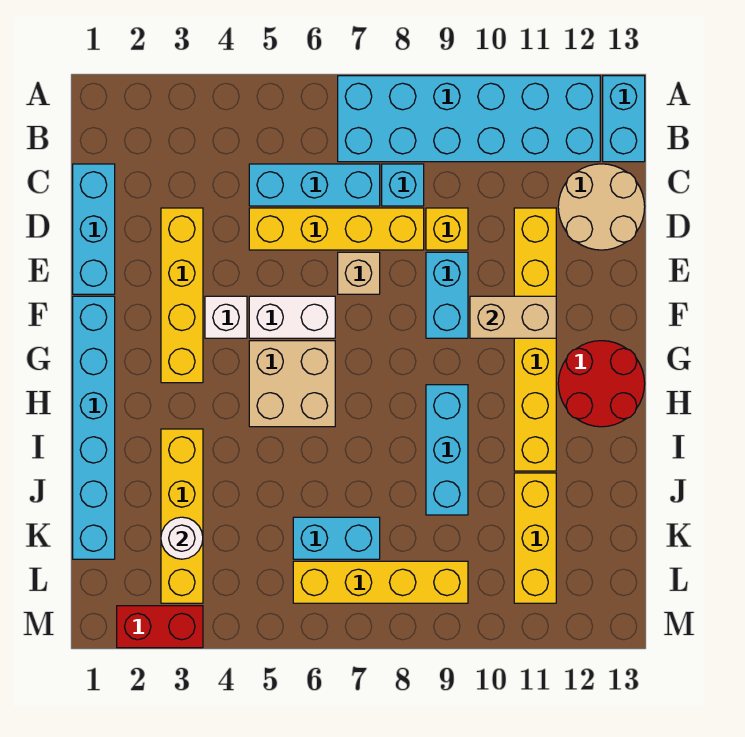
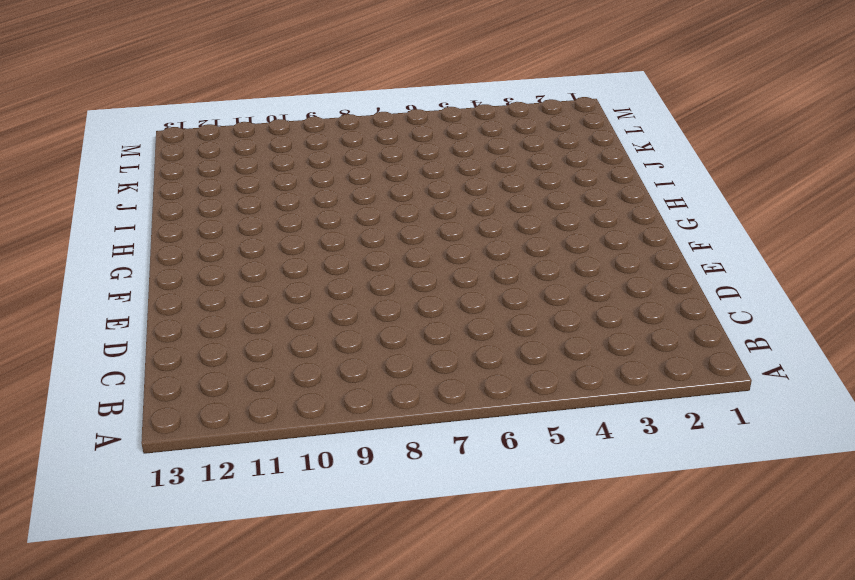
none -> cyan brick A7:B12 level 1
none -> cyan brick A13:B13 level 1
none -> cyan brick C1:E1 level 1

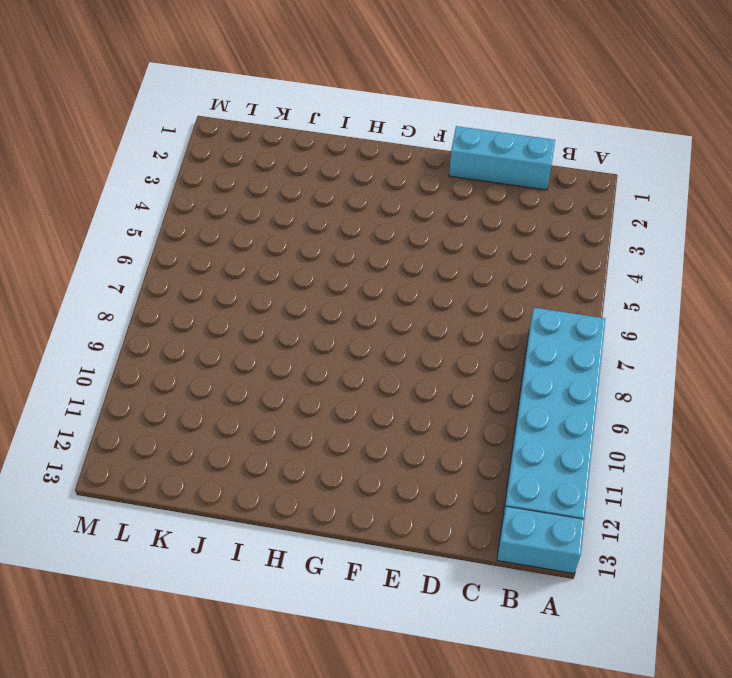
none -> cyan brick C5:C7 level 1
none -> cyan brick C8 level 1
none -> tan round brick C12:D13 level 1

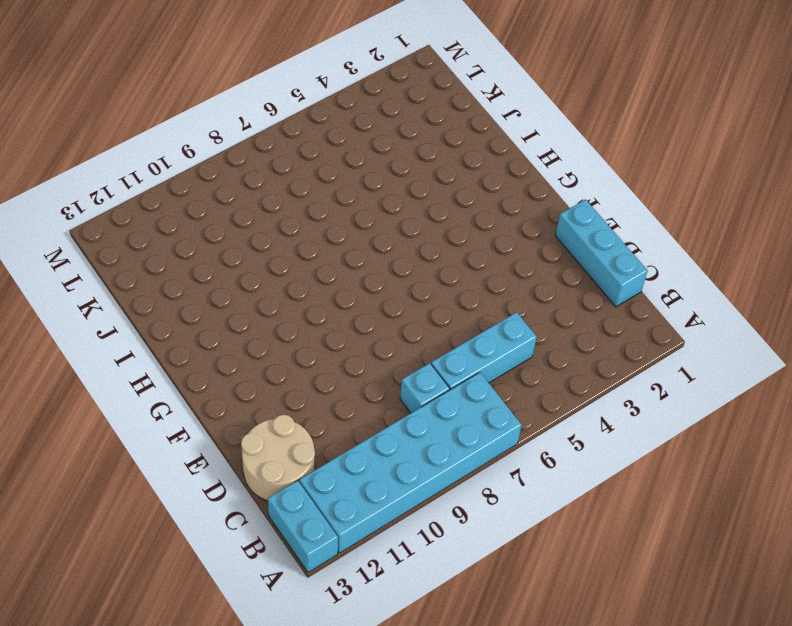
none -> yellow brick D3:G3 level 1
none -> yellow brick D5:D8 level 1
none -> yellow brick D9 level 1

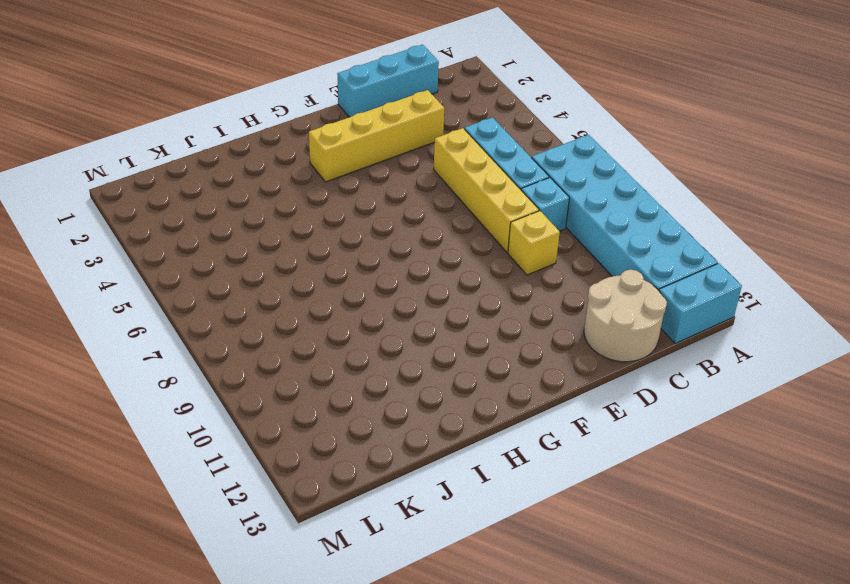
none -> yellow brick D11:I11 level 1
none -> tan brick E7 level 1
none -> cyan brick E9:F9 level 1

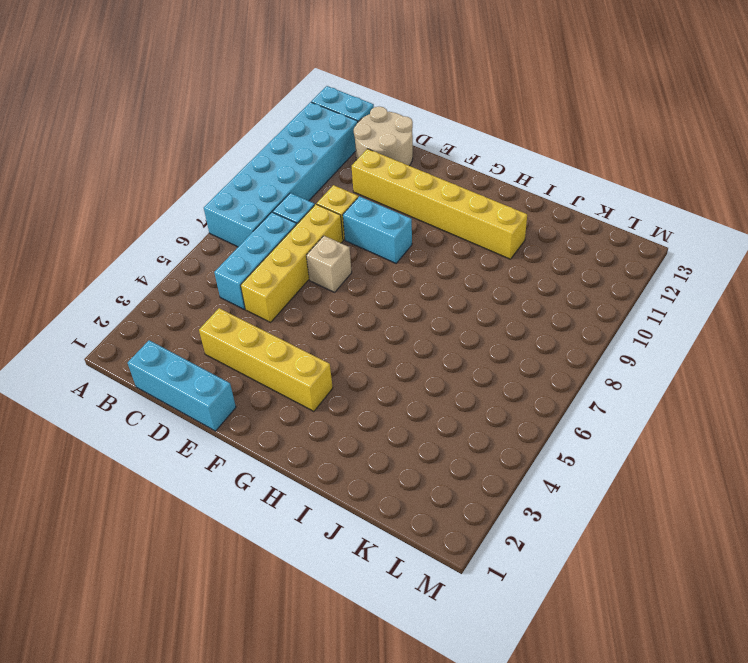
none -> cyan brick F1:K1 level 1
none -> white brick F4 level 1
none -> white brick F5:F6 level 1

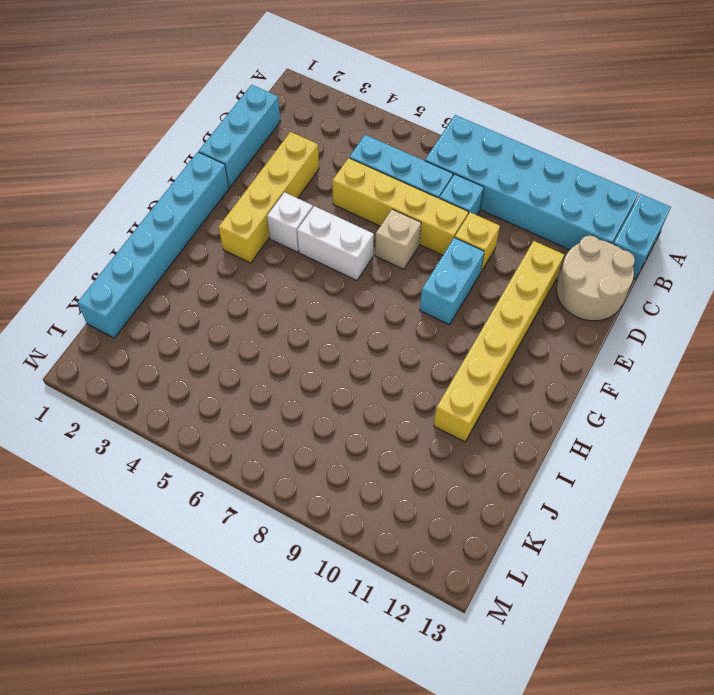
none -> tan brick G5:H6 level 1
none -> red round brick G12:H13 level 1
none -> cyan brick H9:J9 level 1

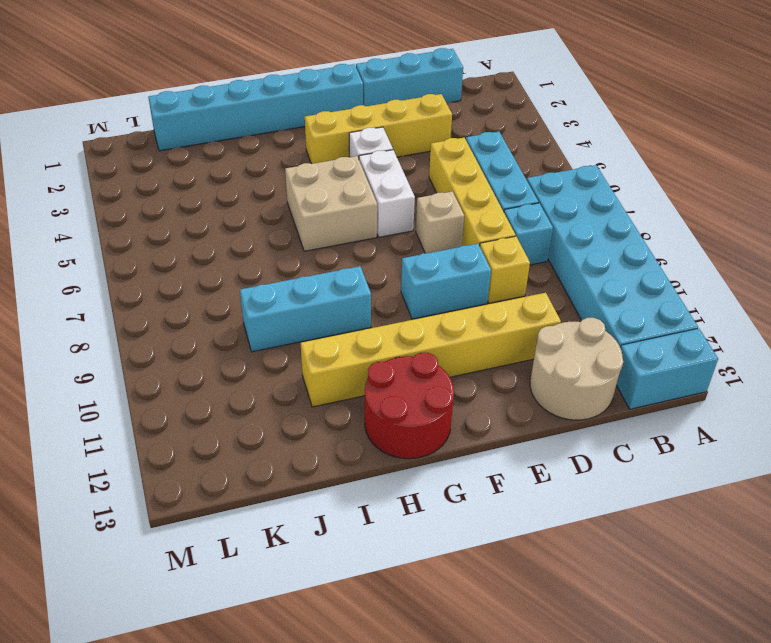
none -> yellow brick I3:L3 level 1
none -> yellow brick J11:L11 level 1
none -> cyan brick K6:K7 level 1

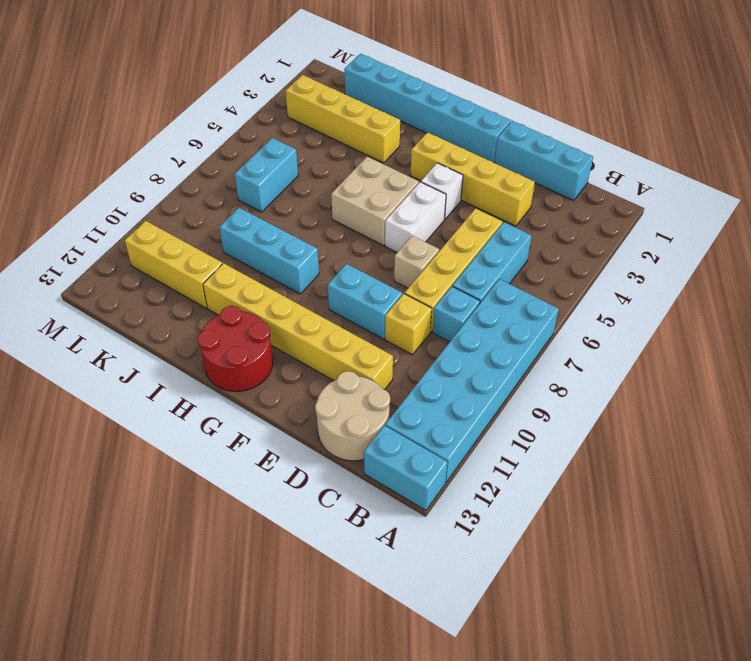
none -> yellow brick L6:L9 level 1
none -> red brick M2:M3 level 1
none -> tan brick F10:F11 level 2

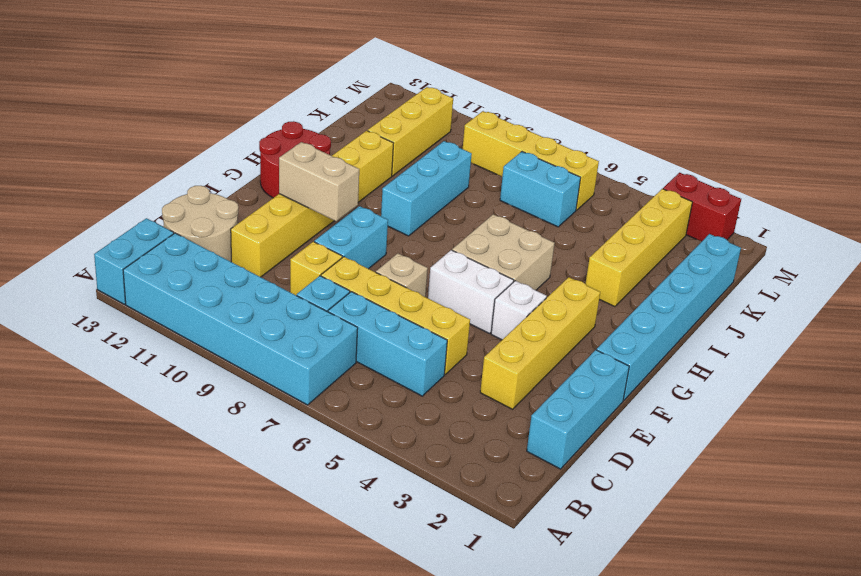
none -> white round brick K3 level 2

